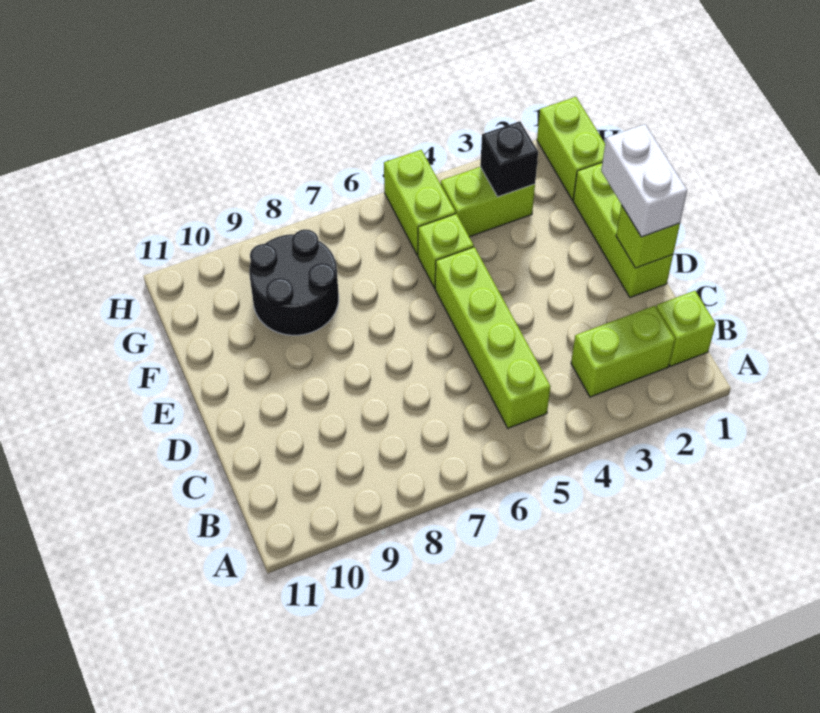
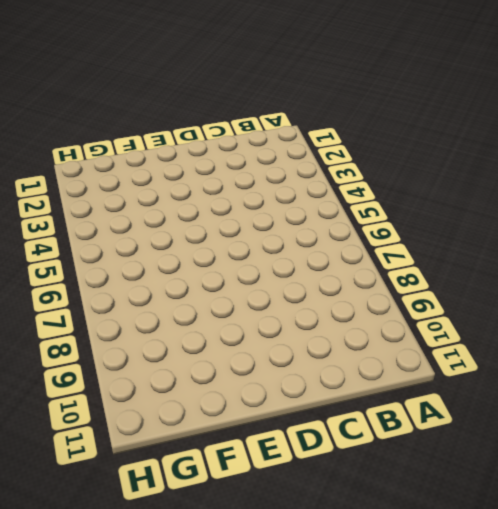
none -> lime brick B1 level 1
none -> lime brick B2:B3 level 1
none -> lime brick B5:E5 level 1

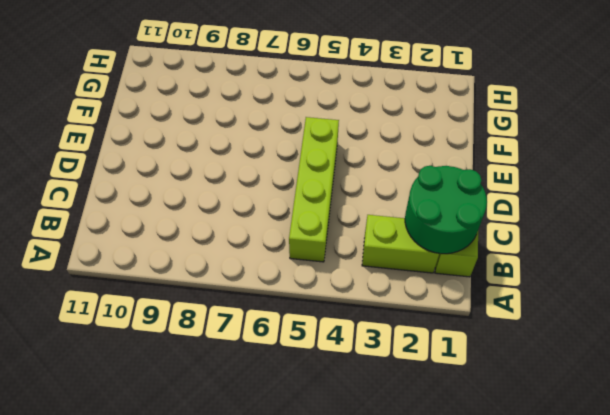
green round brick B1:C2 level 2 -> none
none -> lime brick D1:F1 level 1
none -> lime brick F5 level 1
none -> black round brick F8:G9 level 1

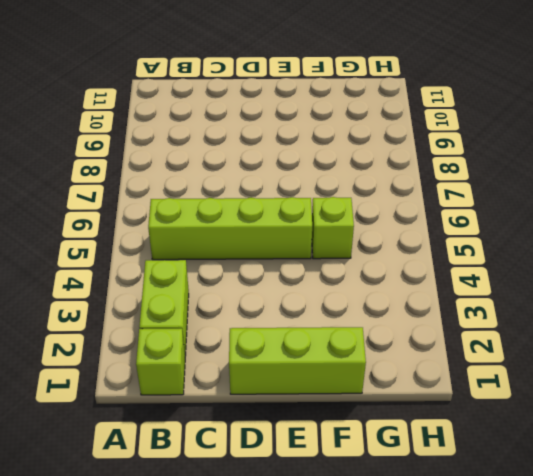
none -> black round brick F8:G9 level 1
none -> lime brick G1:H1 level 1
none -> lime brick G3:G4 level 1

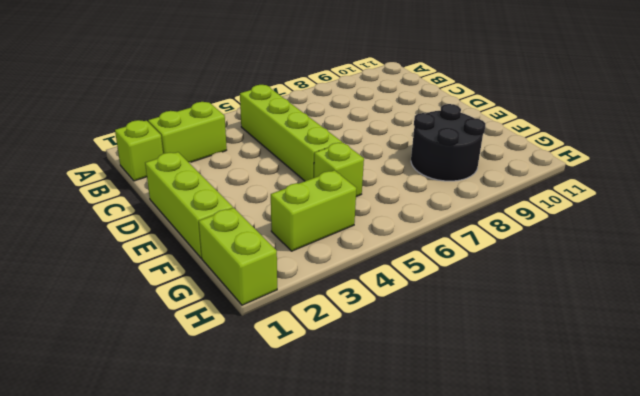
none -> lime brick G5:H5 level 1
none -> lime brick D1 level 2
none -> black brick G3 level 2

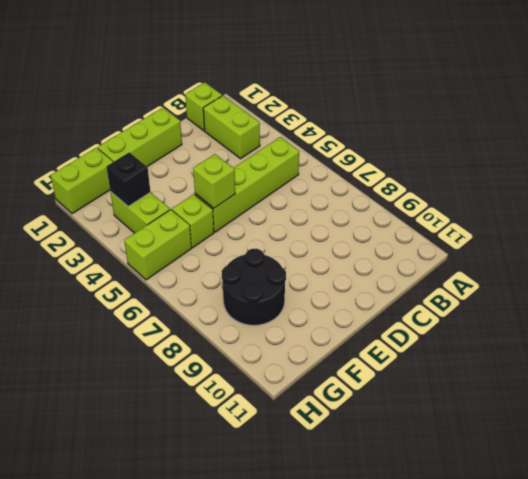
lime brick E5 level 2 -> lime brick D1 level 2
none -> white brick D1:E1 level 3

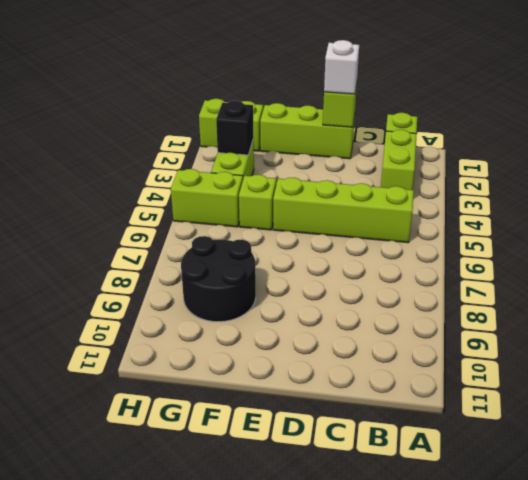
white brick D1 level 3 -> white brick D1:E1 level 3

